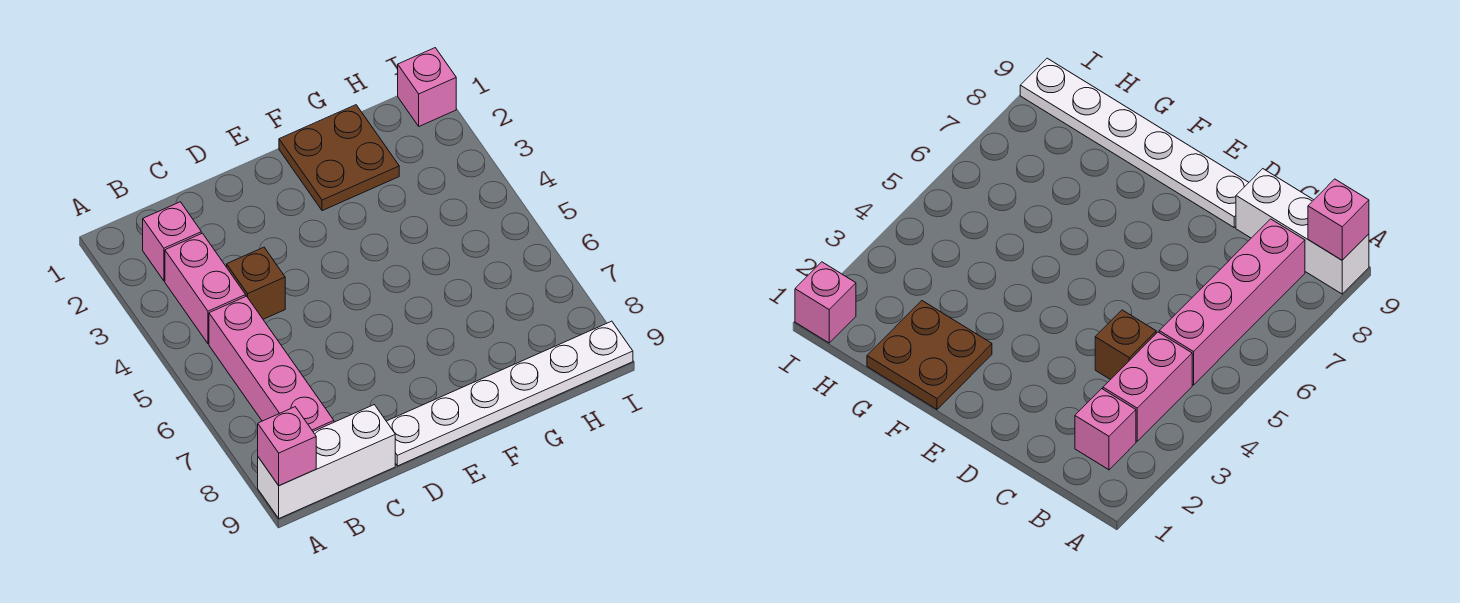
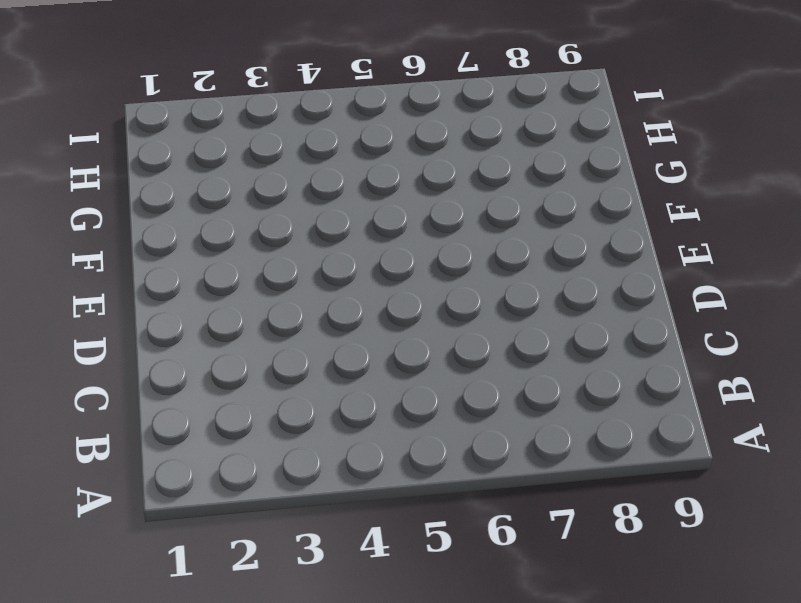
none -> white brick A9:C9 level 1
none -> pink brick B2 level 1

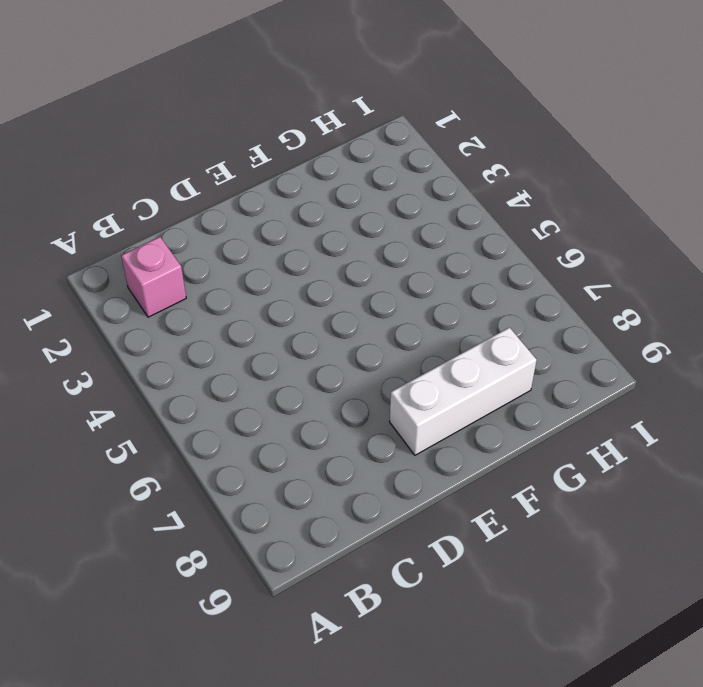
white brick E8:G8 level 1 -> white brick A9:C9 level 1
none -> pink brick B3:B4 level 1
none -> pink brick B5:B8 level 1

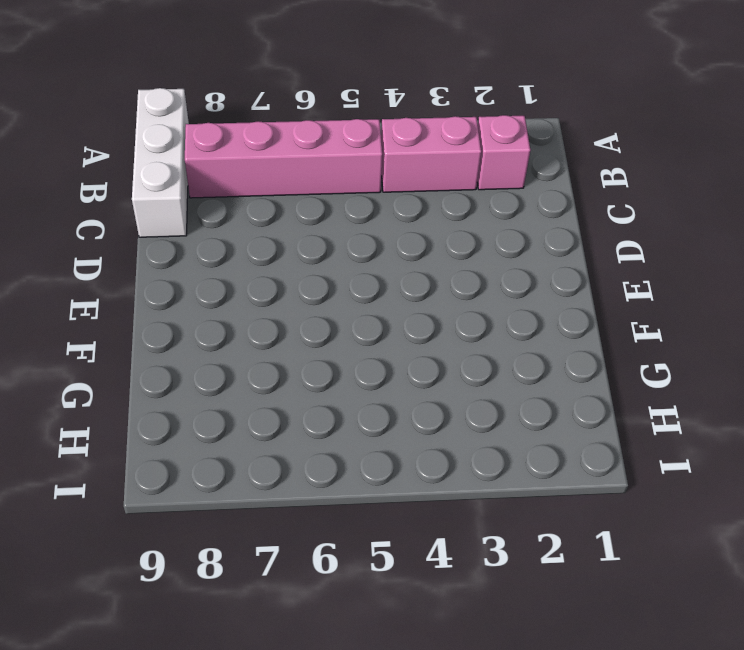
none -> brown brick C4 level 1
none -> white plate D9:I9 level 1

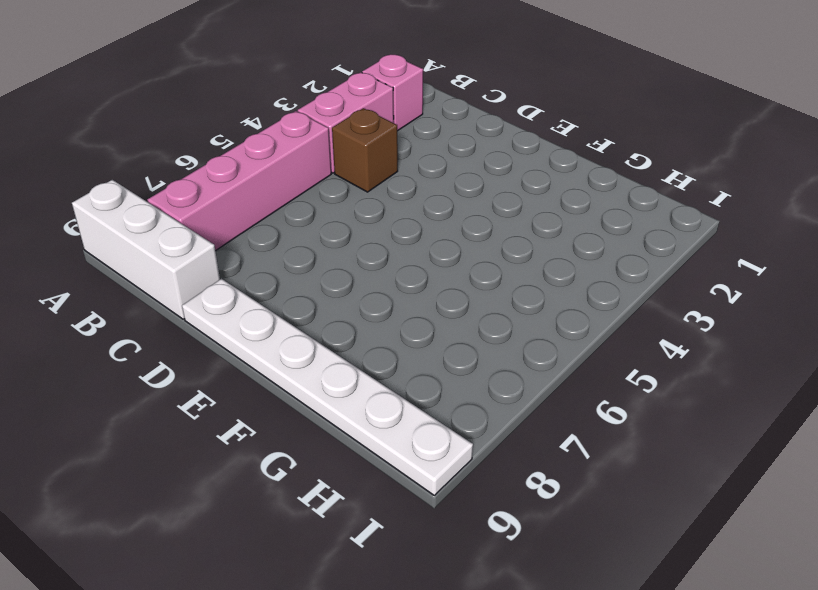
none -> brown plate F1:G2 level 1
none -> pink brick I1 level 1

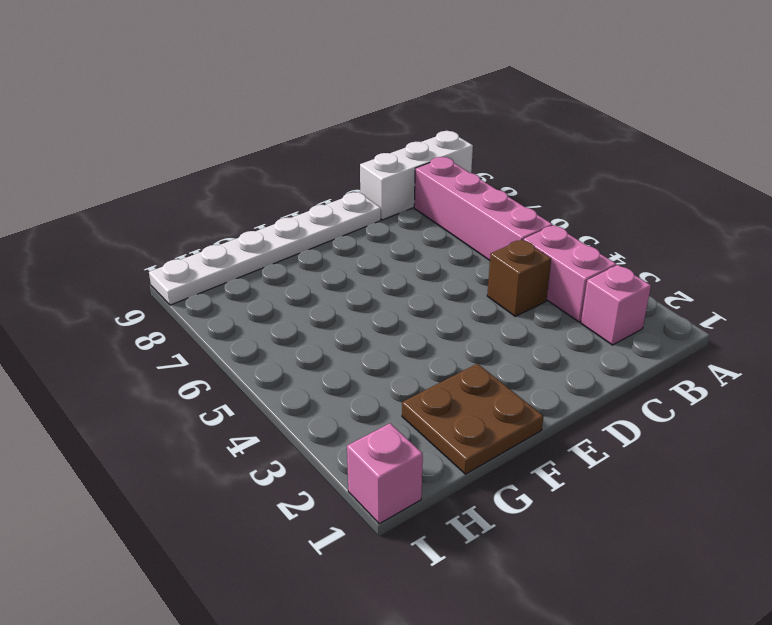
none -> pink brick A9 level 2

